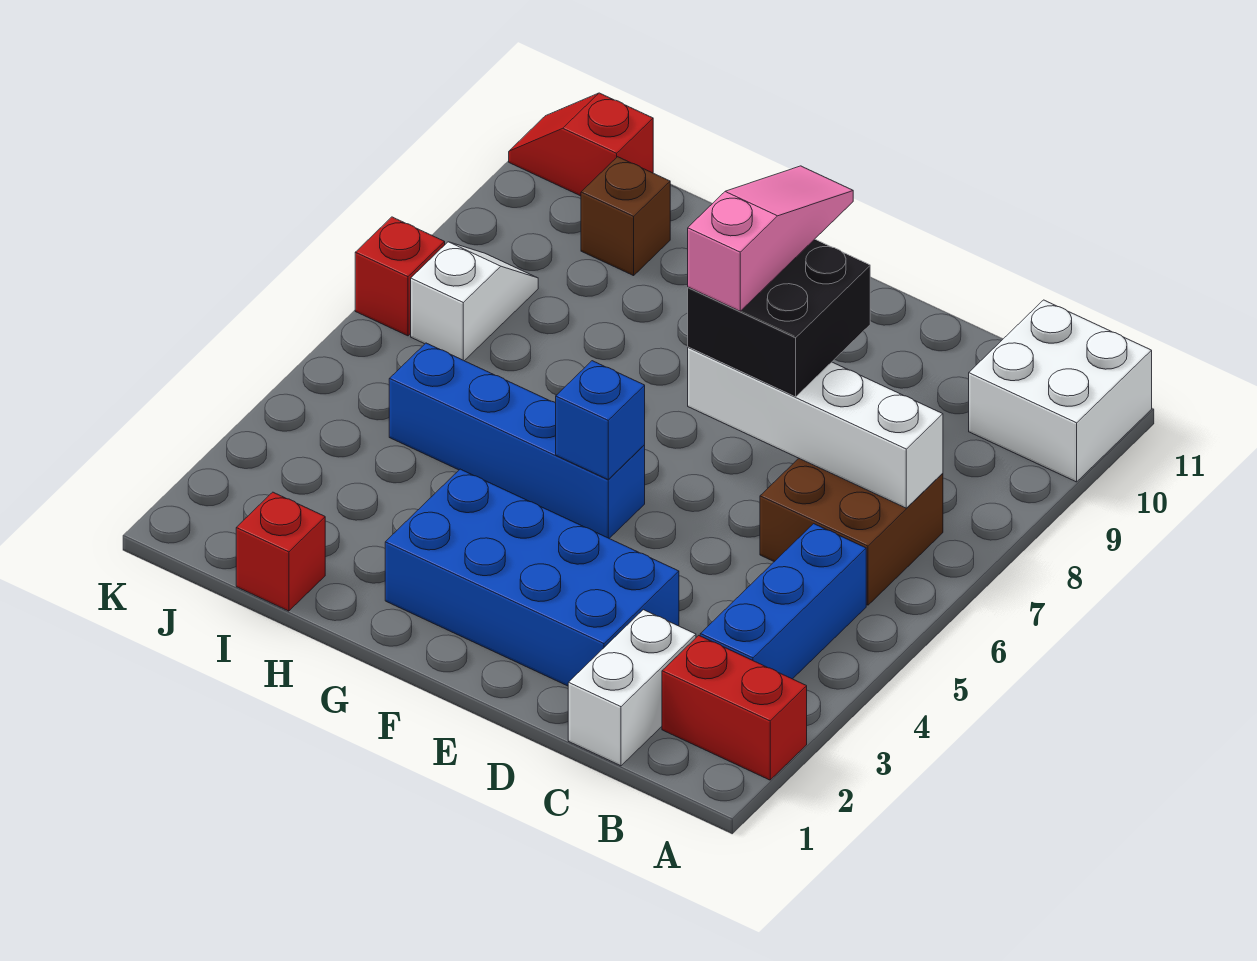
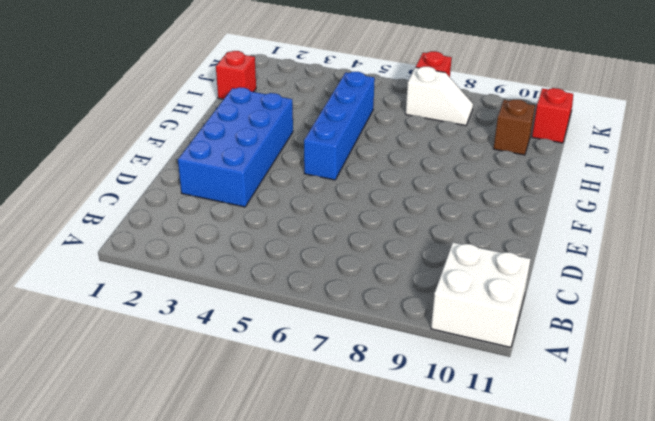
none -> red brick A2:B2 level 1
none -> blue brick B3:B5 level 1
none -> brown brick B6:C7 level 1

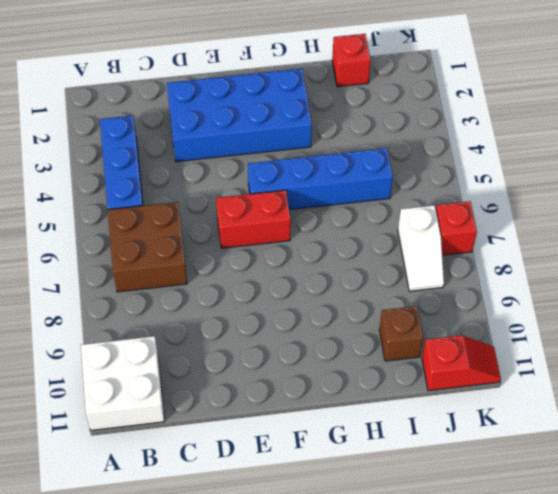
red brick E6:F6 level 1 -> red brick A2:B2 level 1
none -> white brick C1:C2 level 1
none -> white brick B7:E7 level 2
none -> blue brick F5 level 2

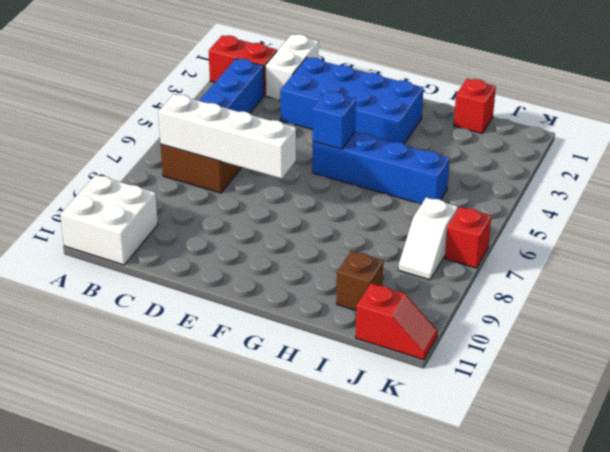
none -> black brick D7:E8 level 3
none -> pink slope E7:E9 level 4 top 7

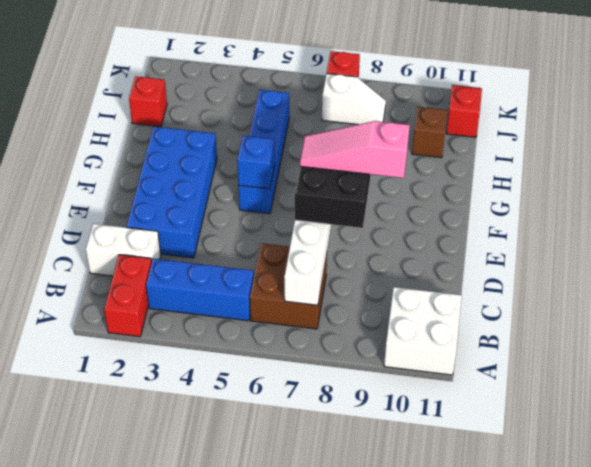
pink slope E7:E9 level 4 top 9 -> pink slope E7:E9 level 4 top 7

